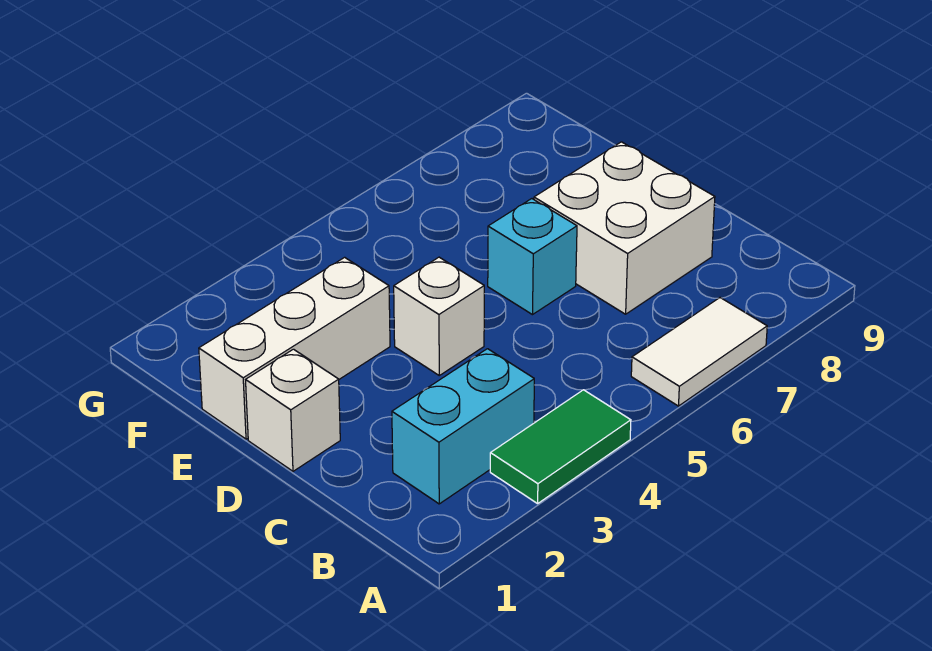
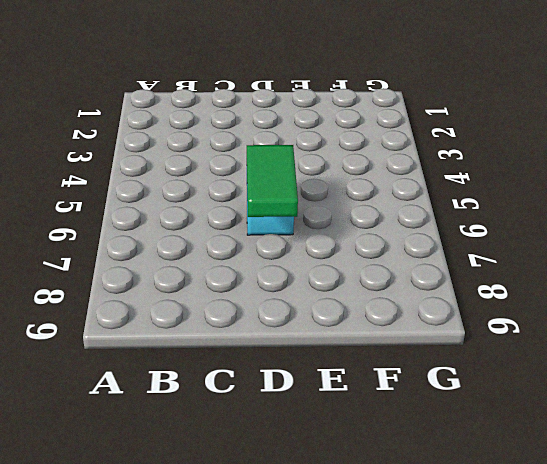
green tile D6:D7 level 2 -> green tile A3:A4 level 1
none -> white tile A6:A7 level 1
none -> cyan brick B2:B3 level 1

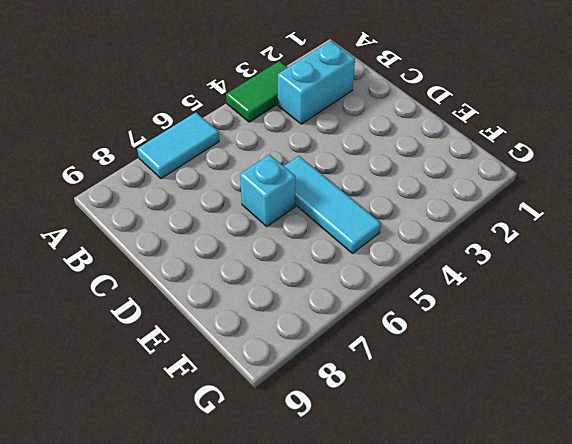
cyan tile A6:A7 level 1 -> white tile A6:A7 level 1
cyan tile D5:F5 level 1 -> none
none -> white brick C7:D8 level 1
none -> white brick D1 level 1

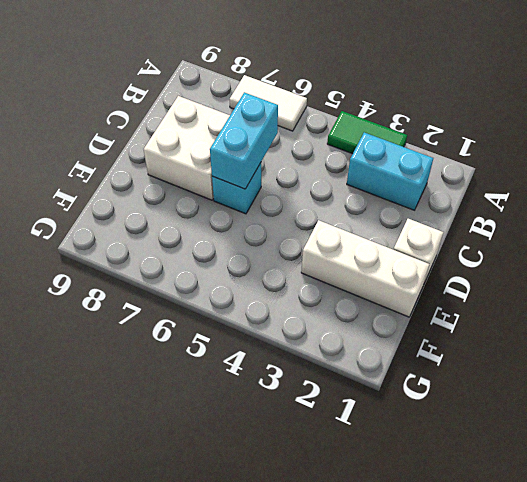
cyan brick C6:D6 level 2 -> none
none -> white brick D4 level 1

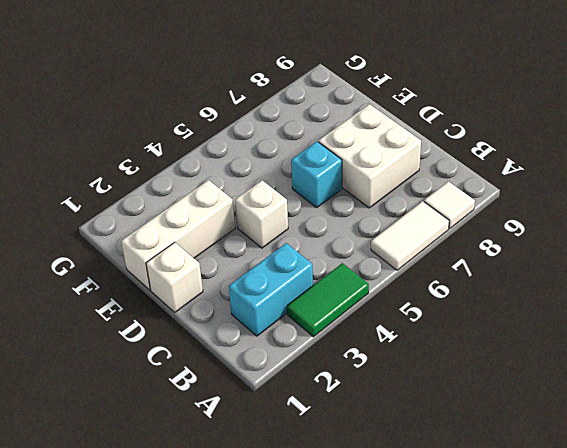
white tile A8 level 1 -> none

